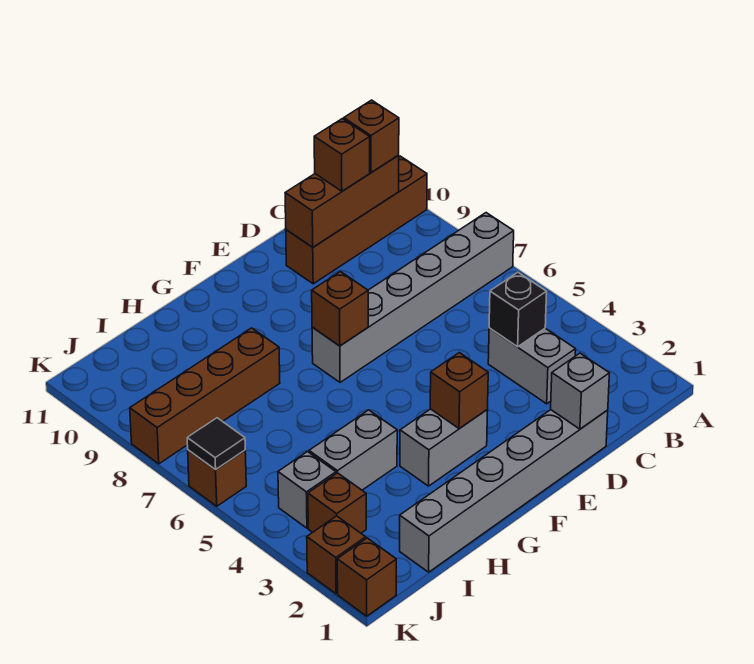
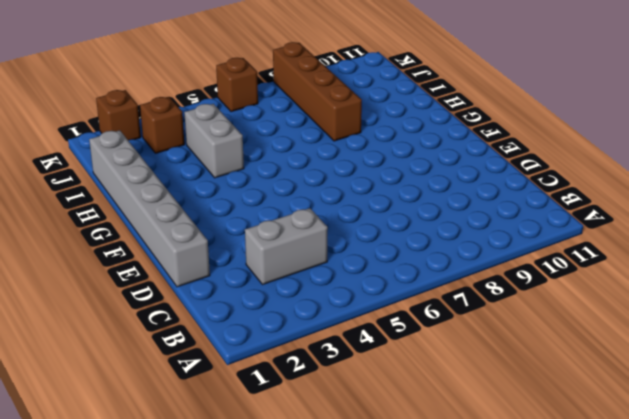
none -> grey brick A7:F7 level 1
none -> brown brick A10:D10 level 1
none -> grey brick F3:G3 level 1

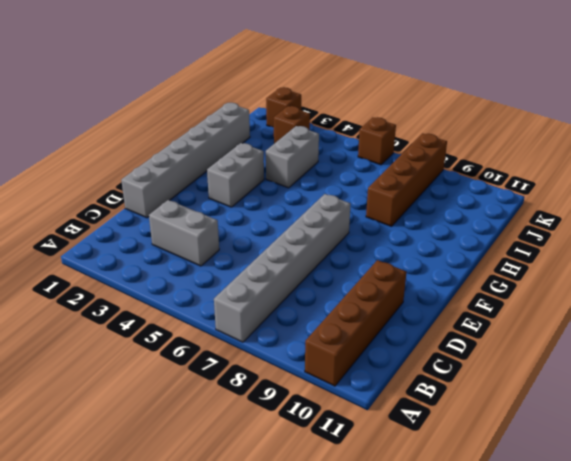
none -> grey brick J4 level 1
none -> brown brick K1 level 1
none -> brown brick B10:D10 level 2

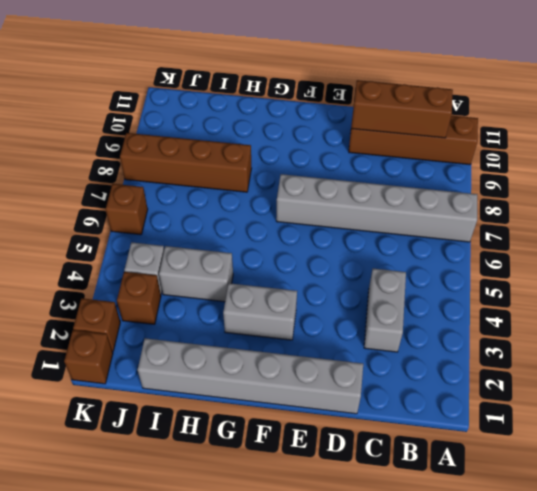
none -> black brick C4 level 2
none -> grey brick D1 level 2
none -> brown brick F3 level 2

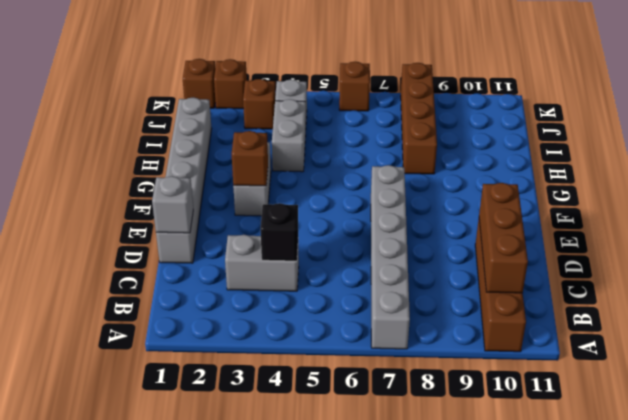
none -> brown brick F7 level 2
none -> black tile K6 level 2
none -> brown brick B10 level 3

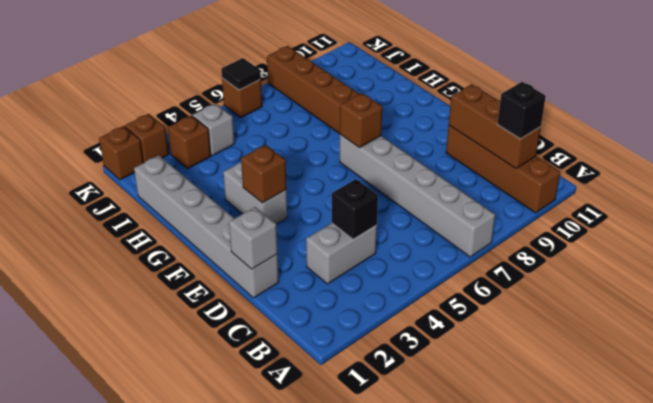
black brick B10 level 3 -> brown brick B10 level 3
none -> grey brick H4:I4 level 1
none -> brown brick C10 level 3

